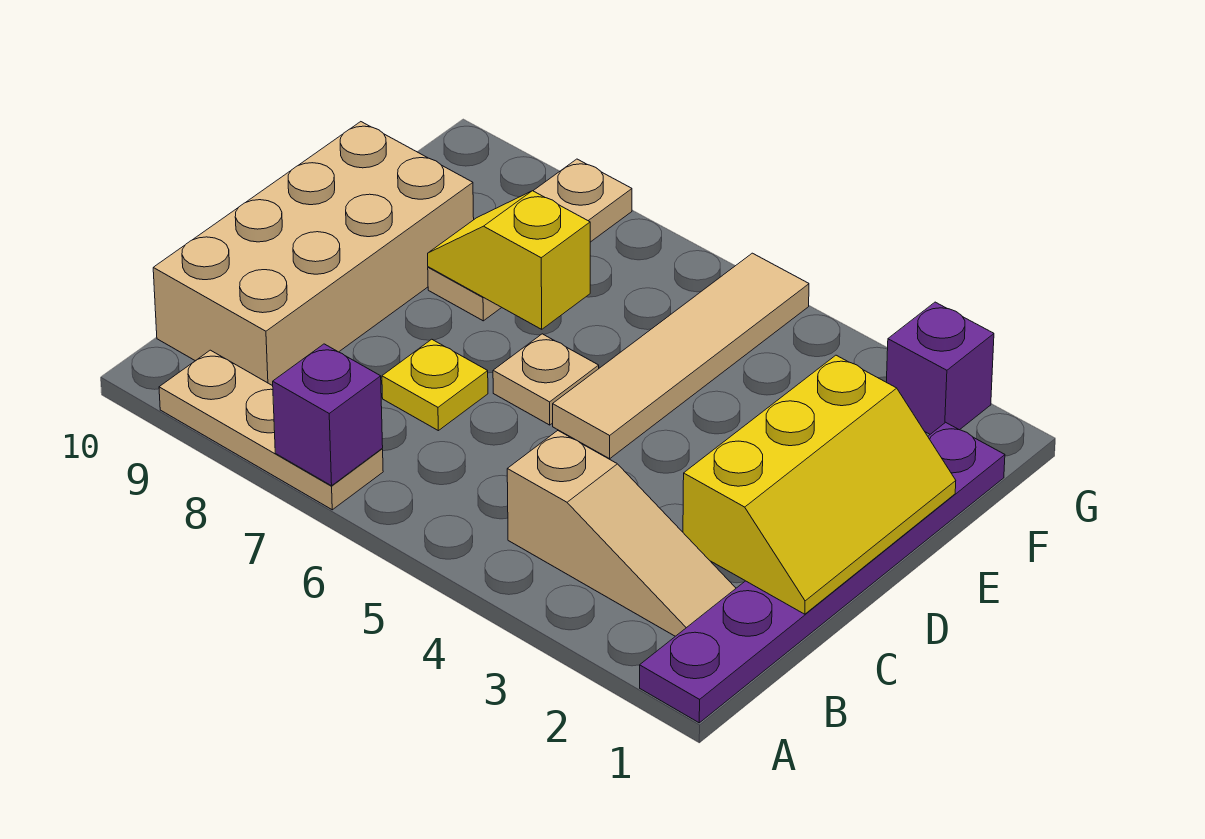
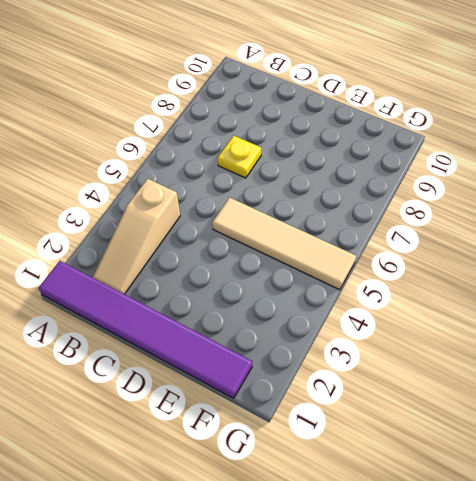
purple tile A1:F1 level 1 -> purple plate A1:F1 level 1
none -> tan plate A7:A9 level 1
none -> tan brick B9:E10 level 1
none -> tan plate D6 level 1

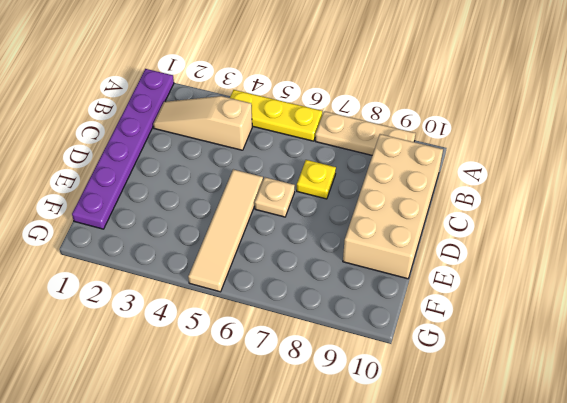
yellow plate A4:A6 level 1 -> none
none -> tan plate E8:G8 level 1
none -> purple brick G2 level 1
none -> purple brick A7 level 2

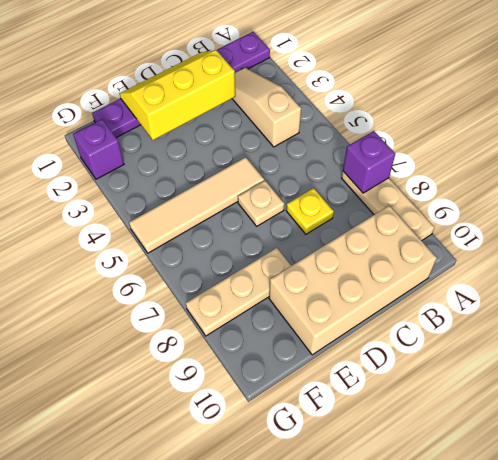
none -> yellow slope E7:E8 level 2 top 7

